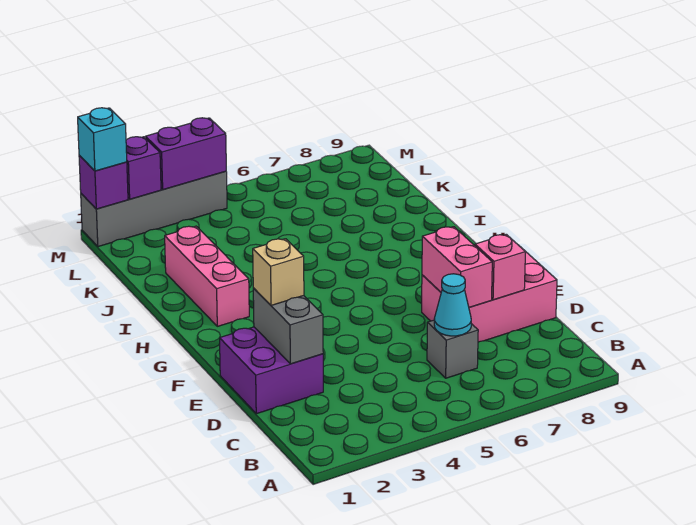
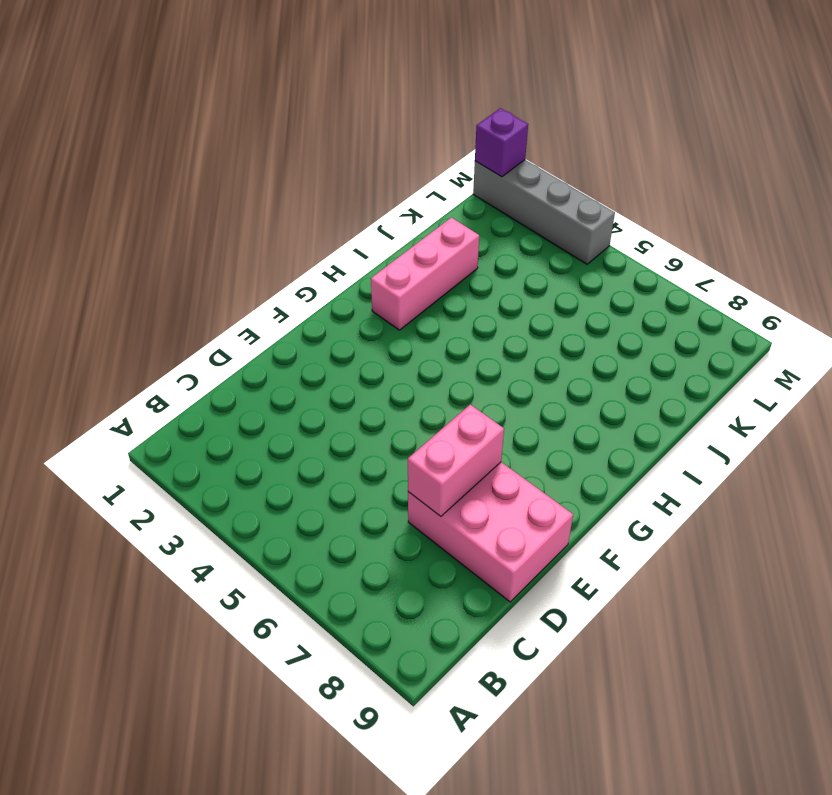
none -> grey brick C6 level 1
none -> purple brick D1:E2 level 1
none -> cyan cone C6 level 2

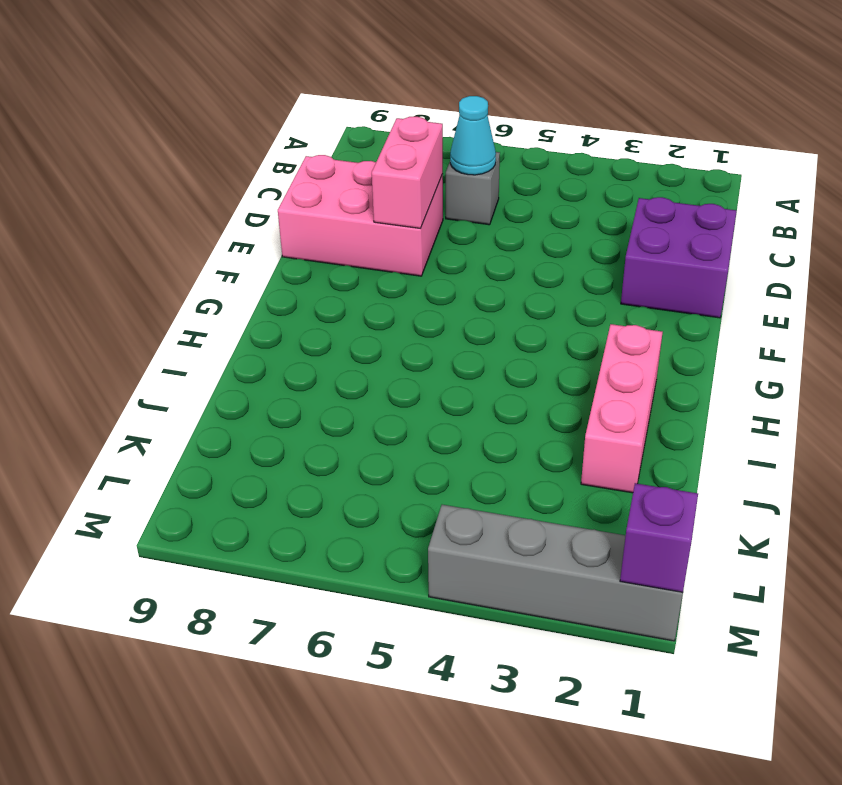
none -> grey brick D2:E2 level 2
none -> pink brick D8 level 2
none -> purple brick M2 level 2

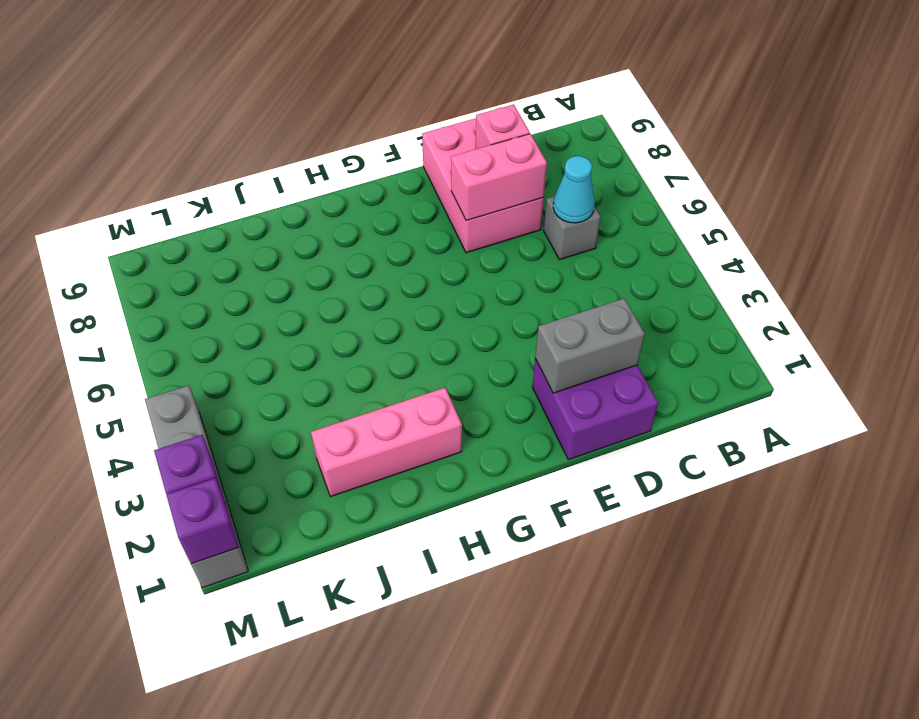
none -> purple brick M3:M4 level 2
none -> tan brick E2 level 3
none -> cyan brick M1 level 3

